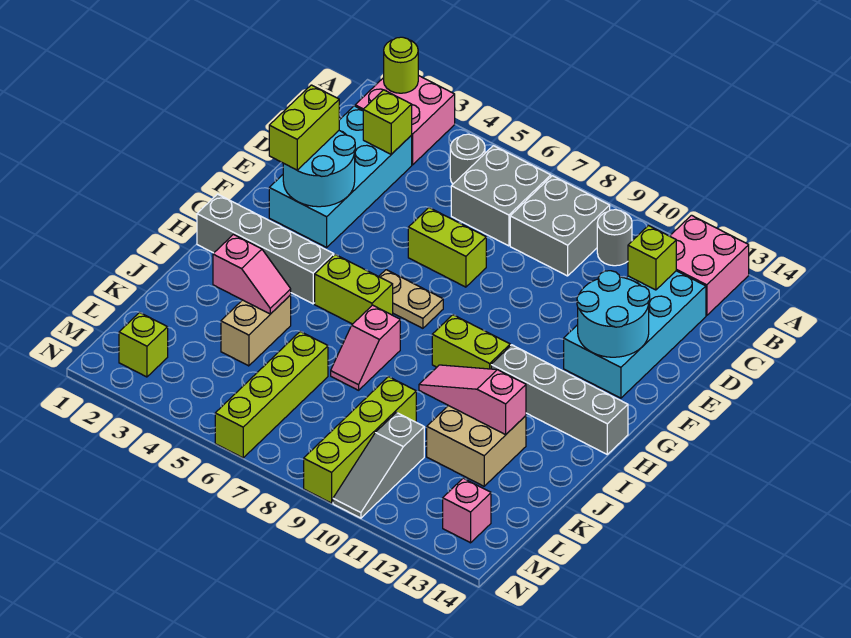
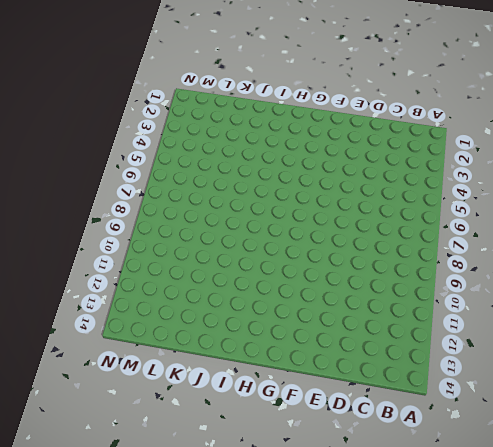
none -> pink brick A2:B3 level 1
none -> pink brick A12:B13 level 1
none -> grey round brick B5 level 1
none -> grey brick B6:C7 level 1

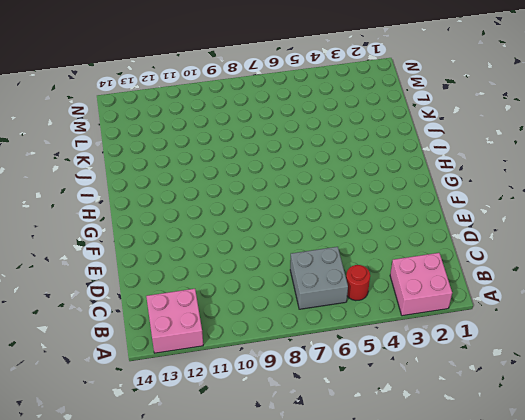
red round brick B5 level 1 -> grey round brick B5 level 1
none -> grey brick B8:C9 level 1
none -> grey round brick B10 level 1
none -> cyan brick C2:F3 level 1
none -> cyan brick C12:F13 level 1

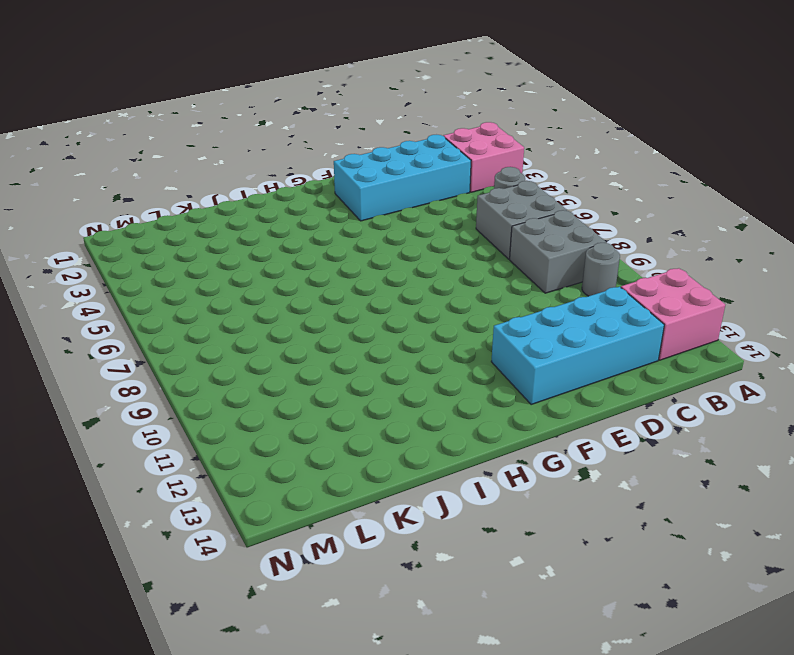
none -> lime brick E6:E7 level 1
none -> tan plate G6:G7 level 1
none -> grey brick H1:H4 level 1
none -> lime brick H5:H6 level 1

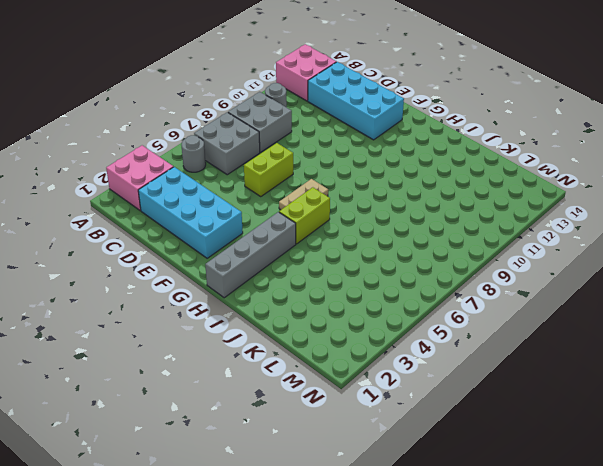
none -> lime brick H9:H10 level 1
none -> grey brick H11:H14 level 1
none -> pink slope I7:J7 level 1 top I
none -> tan brick J4:K4 level 1

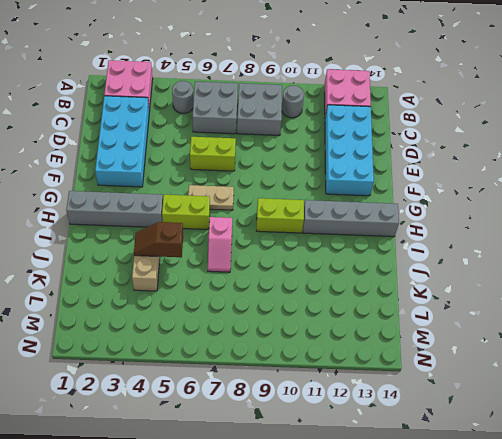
brown slope J4:J5 level 2 top 5 -> pink slope J3:J4 level 2 top 3
none -> tan brick J11:K12 level 1
none -> lime brick K6:N6 level 1
none -> lime brick K9:N9 level 1
none -> grey slope L10:N10 level 1 top L

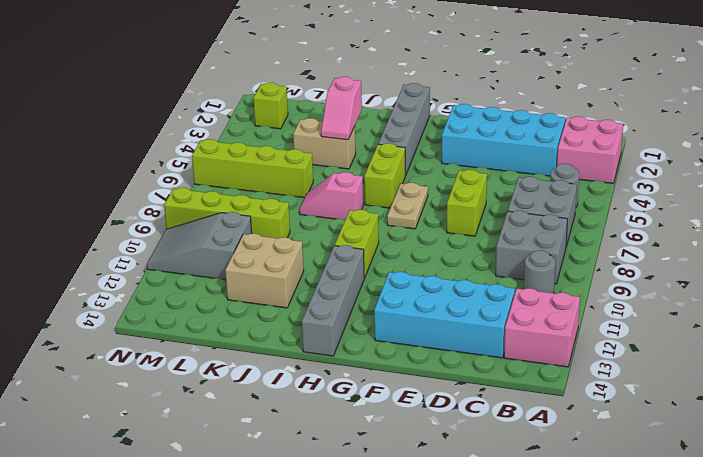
grey slope L10:N11 level 1 top L -> grey slope L10:N10 level 1 top L
none -> pink brick M13 level 1
none -> lime round brick A2 level 2
none -> lime brick C3 level 2
none -> lime brick C12 level 2

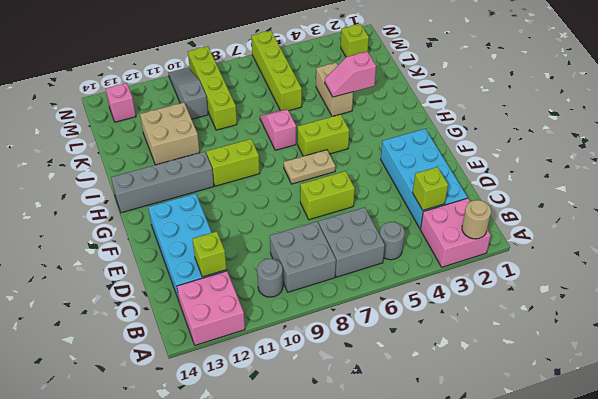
tan round brick A2 level 2 -> lime round brick A2 level 2
none -> grey brick H1:H4 level 1
none -> cyan round brick E2:F3 level 2
none -> cyan round brick E12:F13 level 2
none -> pink slope J10:J12 level 2 top 12

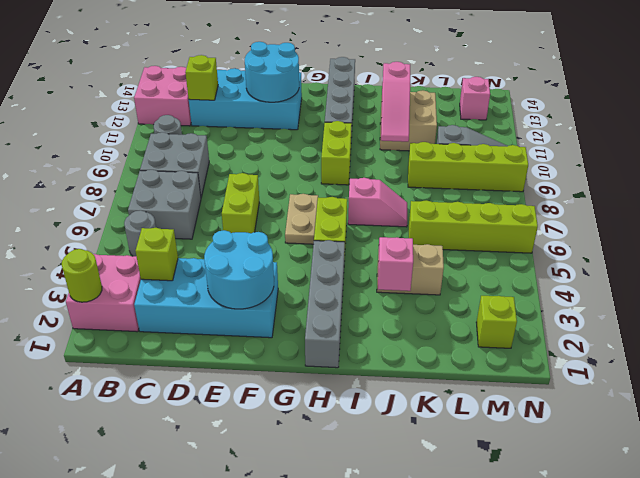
none -> lime brick E2:F2 level 3

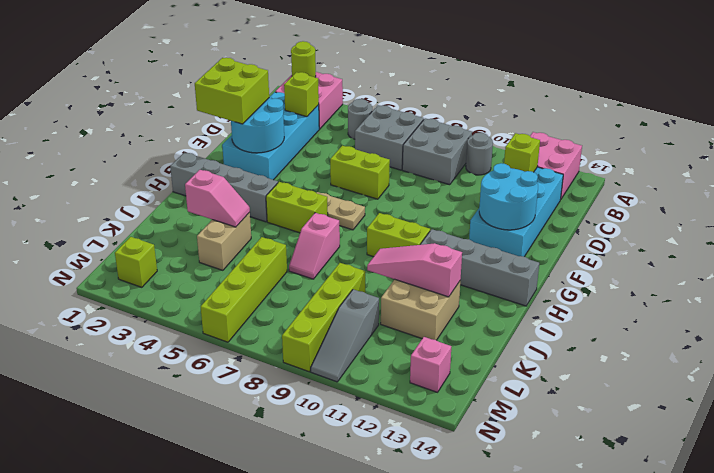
lime brick E1:F2 level 3 -> lime brick E2:F2 level 3

